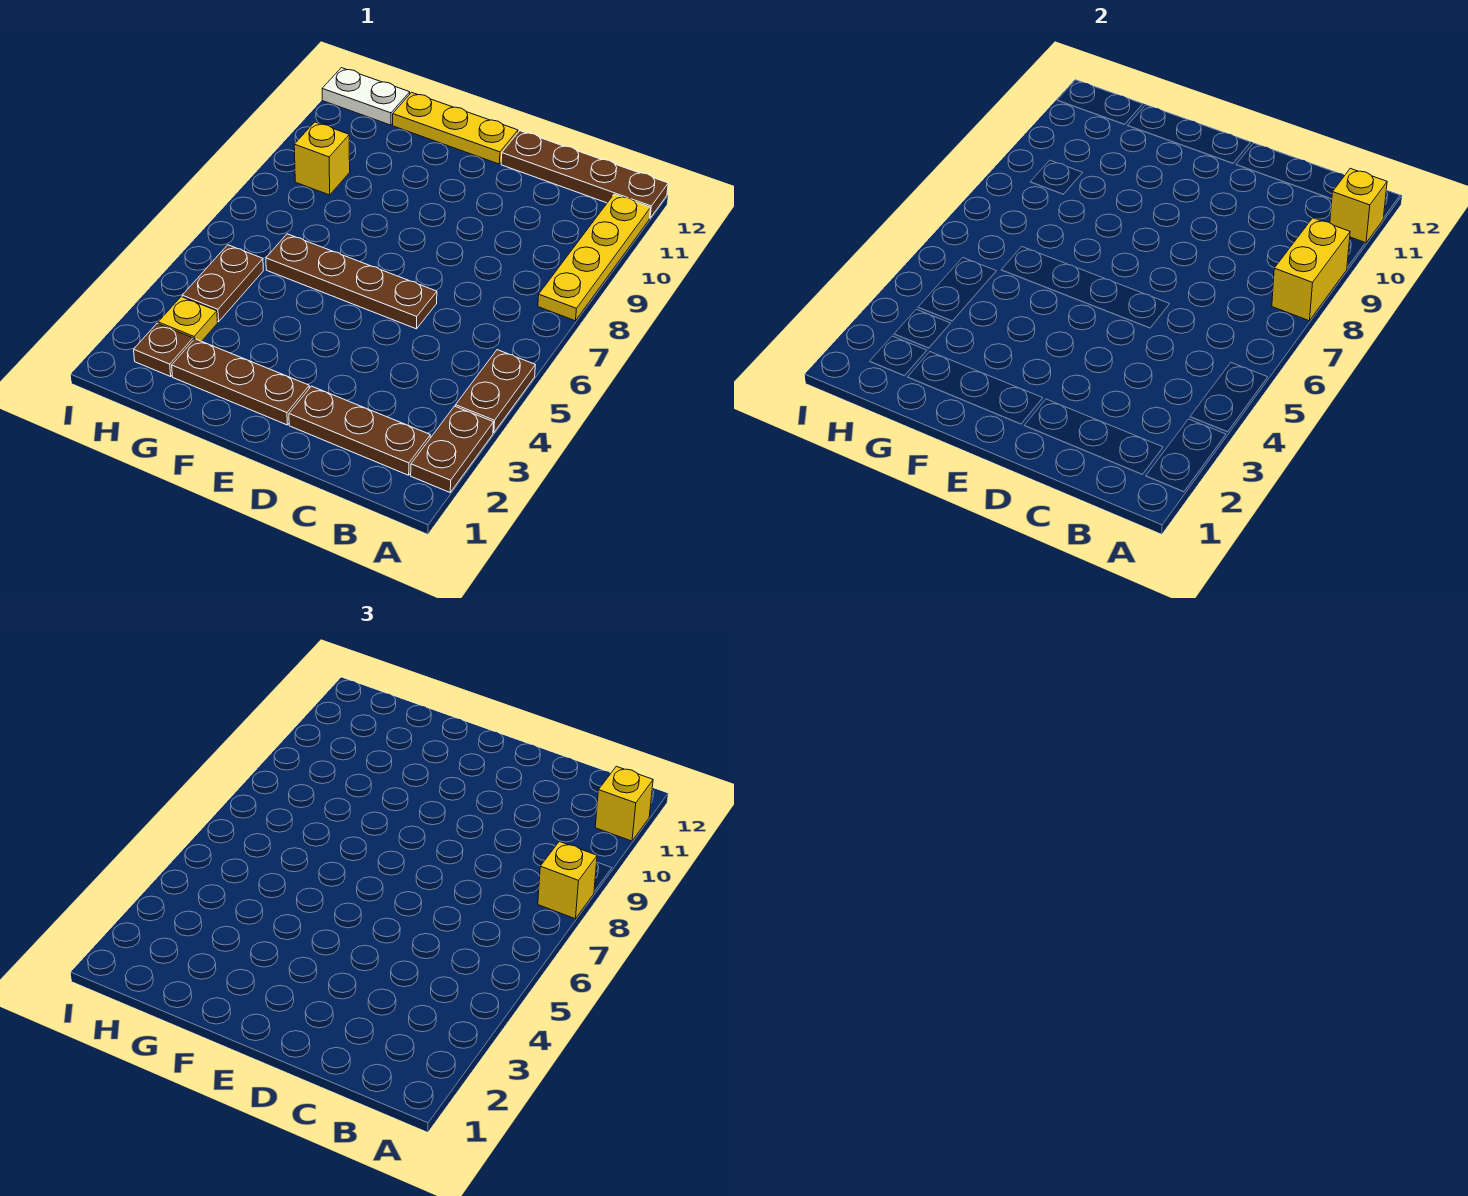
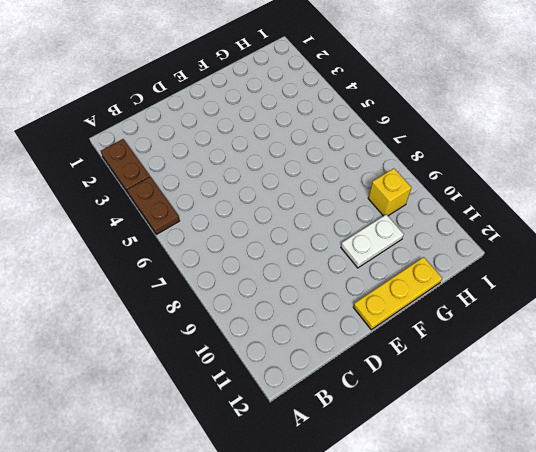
white plate F10:G10 level 1 -> white plate H12:I12 level 1
none -> yellow plate A8:A11 level 1
none -> brown plate A12:D12 level 1
none -> brown plate B2:D2 level 1

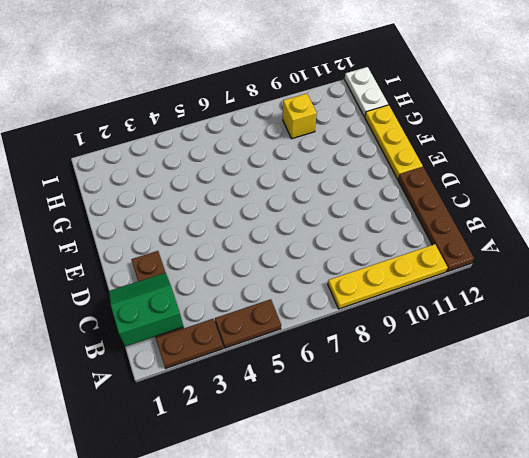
green slope B1:C2 level 2 top B -> none
none -> brown plate D6:G6 level 1
none -> brown plate E2:G2 level 1
none -> brown plate H2 level 1

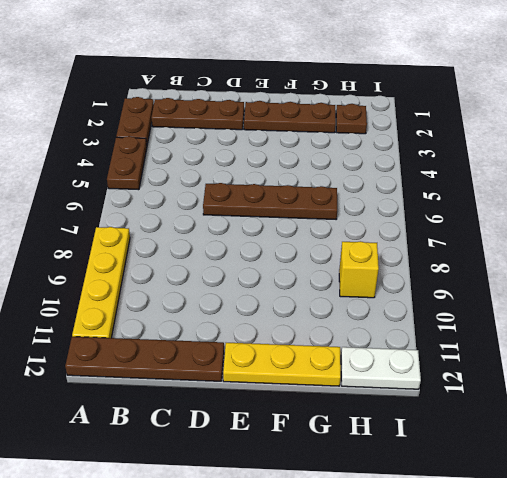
none -> yellow plate H3 level 1
none -> brown plate H4:H5 level 1
none -> yellow brick A8:A9 level 2

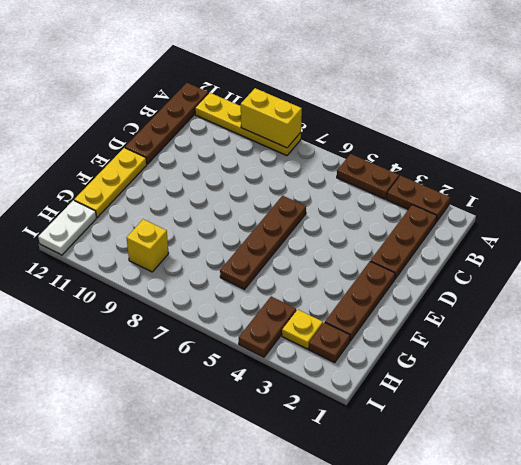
brown plate H4:I4 level 1 -> brown plate H4:H5 level 1
none -> yellow brick A11 level 2
none -> yellow brick A8 level 3
none -> yellow brick A11 level 3

